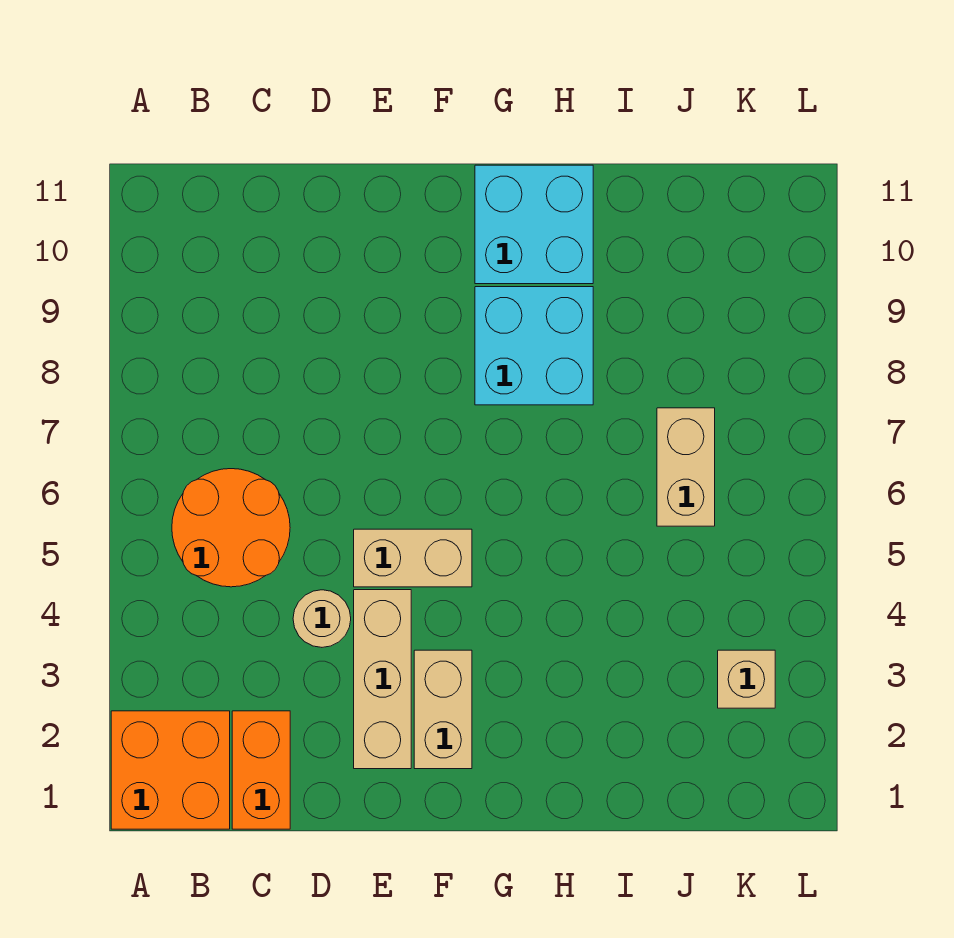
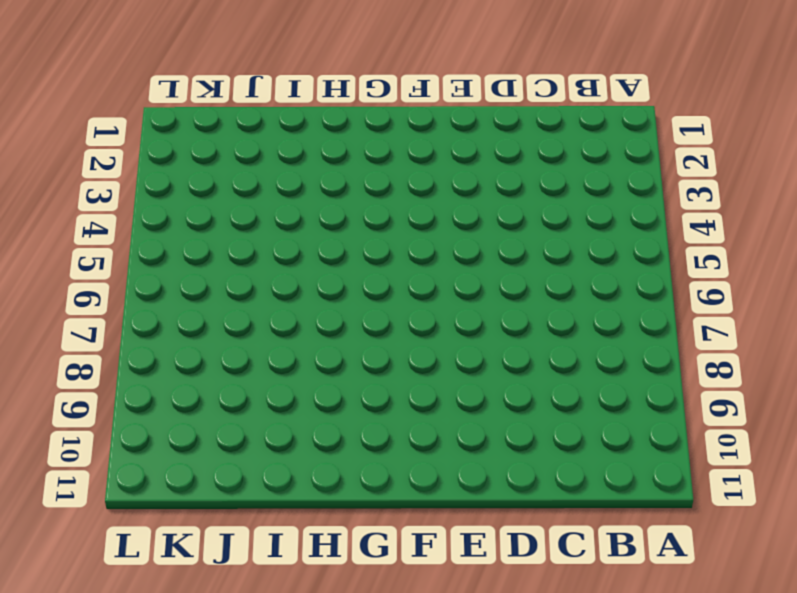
none -> orange brick A1:B2 level 1
none -> orange round brick B5:C6 level 1

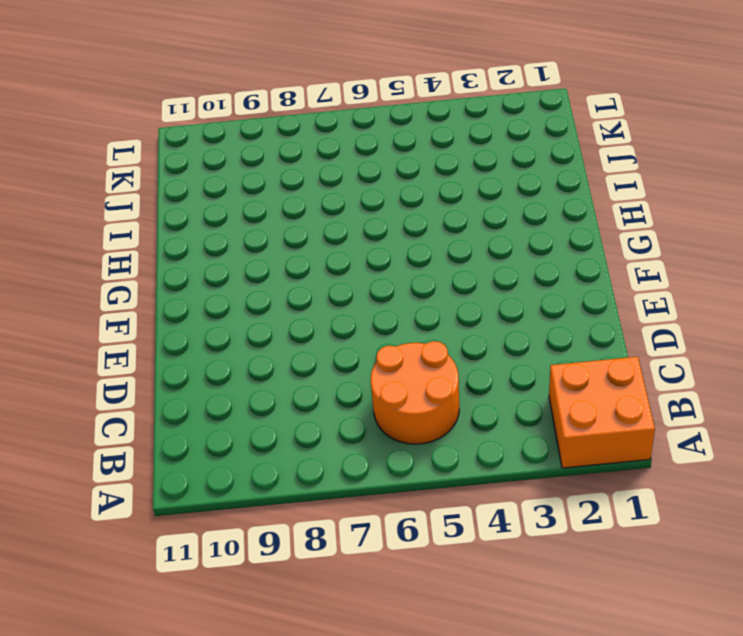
none -> orange brick C1:C2 level 1
none -> tan round brick D4 level 1

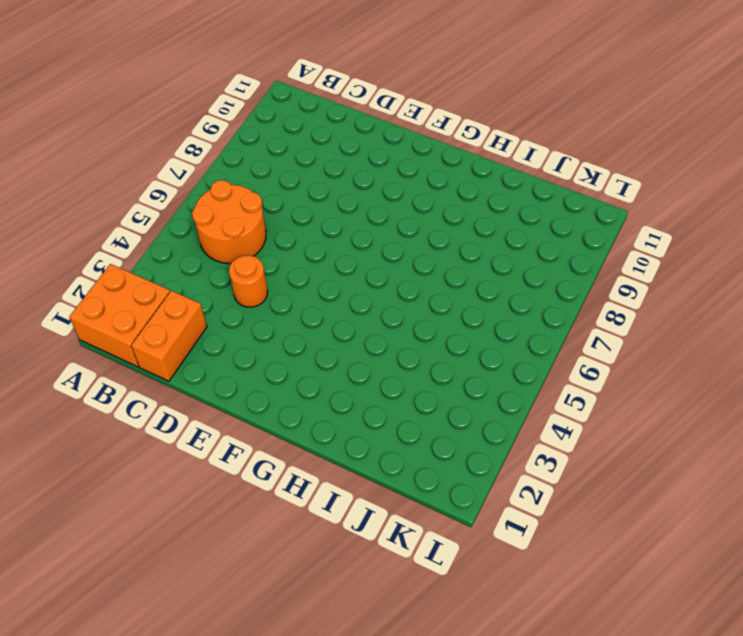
orange round brick D4 level 1 -> tan round brick D4 level 1
none -> tan brick E2:E4 level 1
none -> tan brick E5:F5 level 1

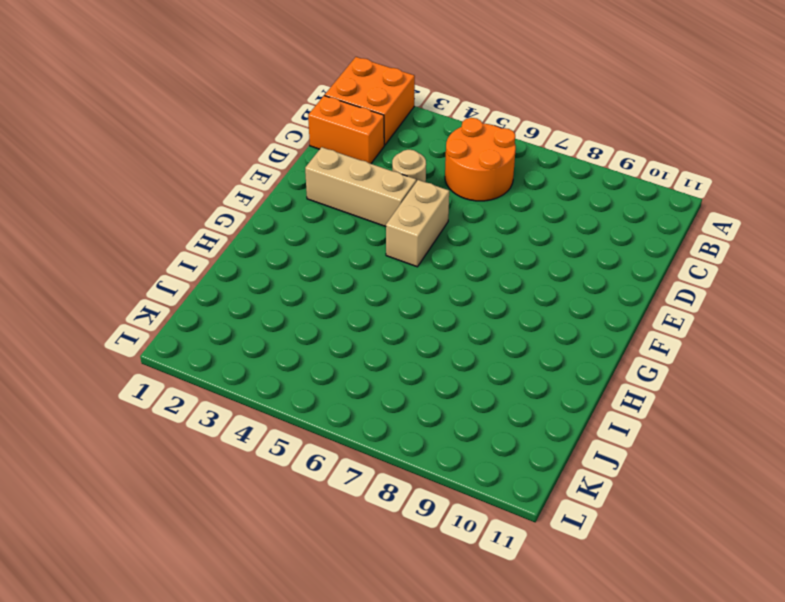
none -> tan brick F2:F3 level 1
none -> cyan brick G8:H9 level 1

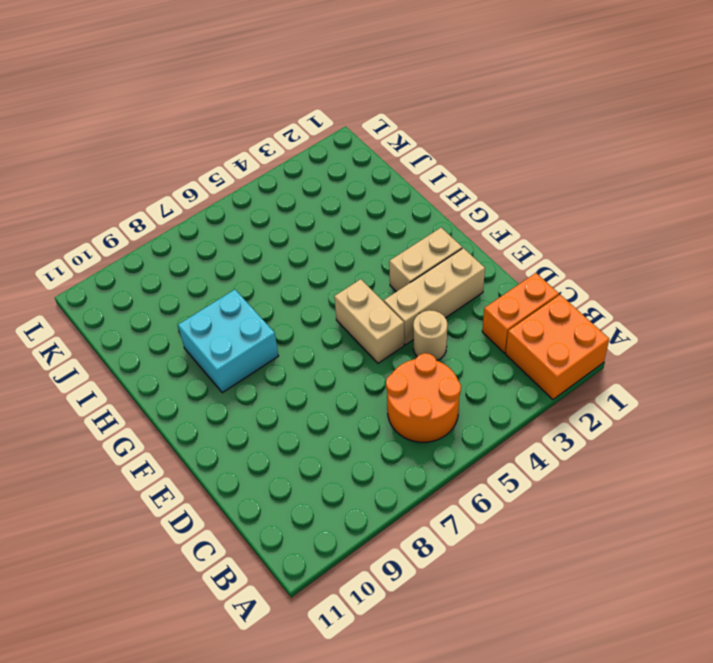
none -> cyan brick G10:H11 level 1
none -> tan brick J6:J7 level 1

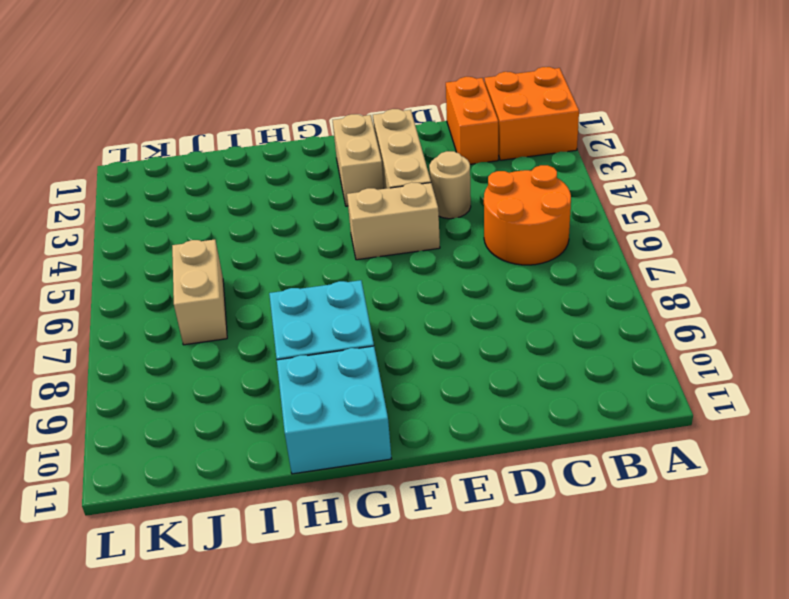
none -> tan brick K3 level 1

